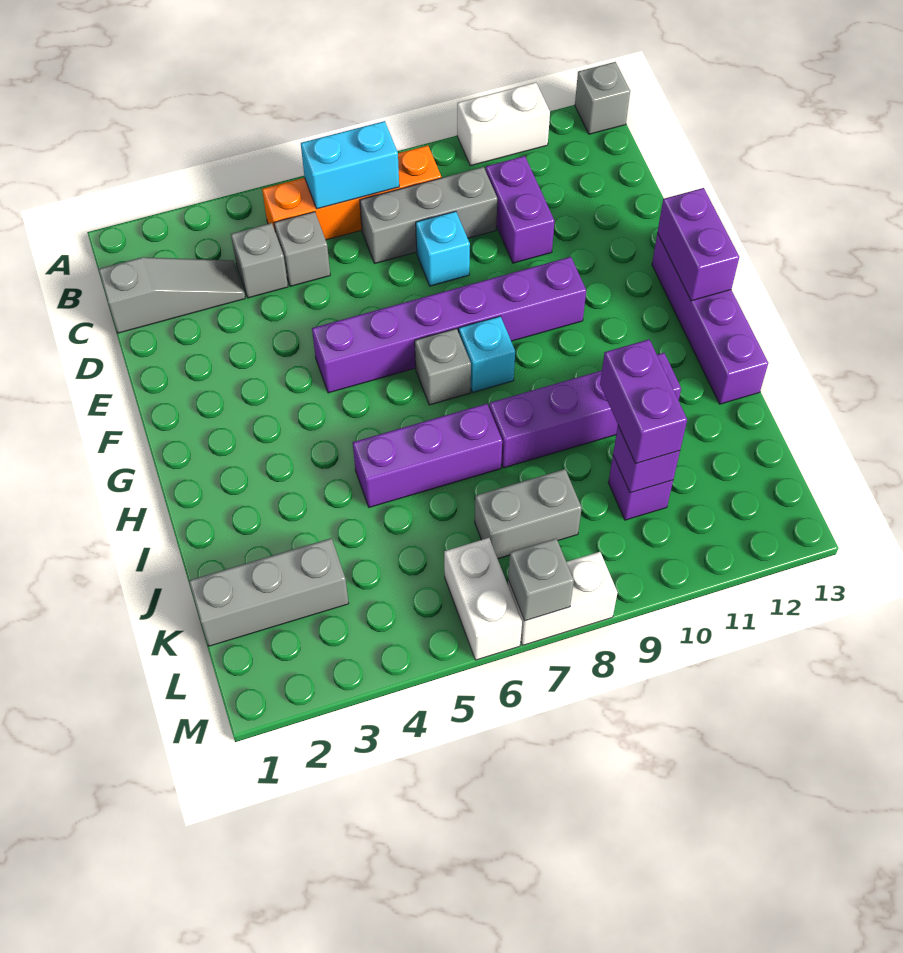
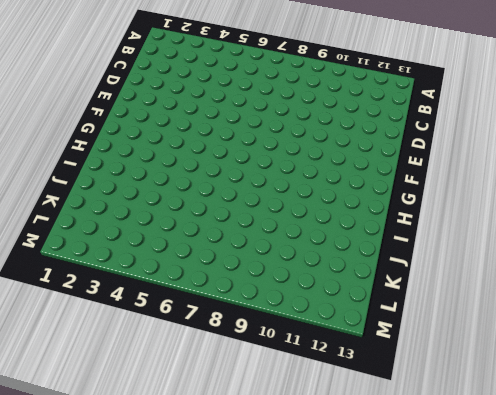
none -> white brick A10:A11 level 1
none -> grey brick A13 level 1
none -> orange brick B5:B8 level 1

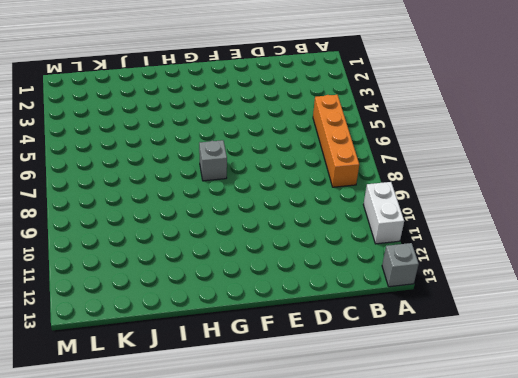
none -> grey slope C1:C3 level 1 top 1
none -> grey brick C4 level 1
none -> grey brick C5 level 1

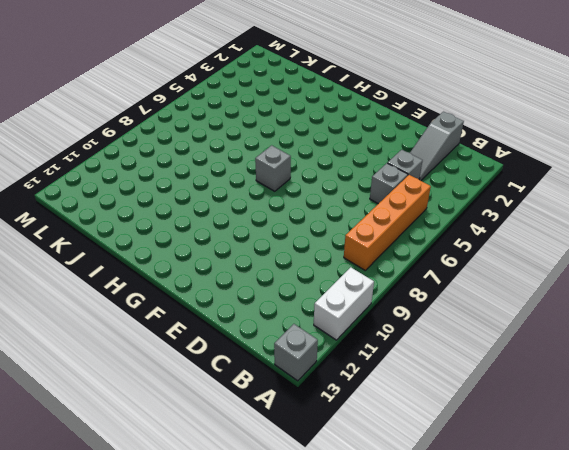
none -> grey brick C7:C9 level 1
none -> purple brick C10:D10 level 1
none -> cyan brick D8 level 1

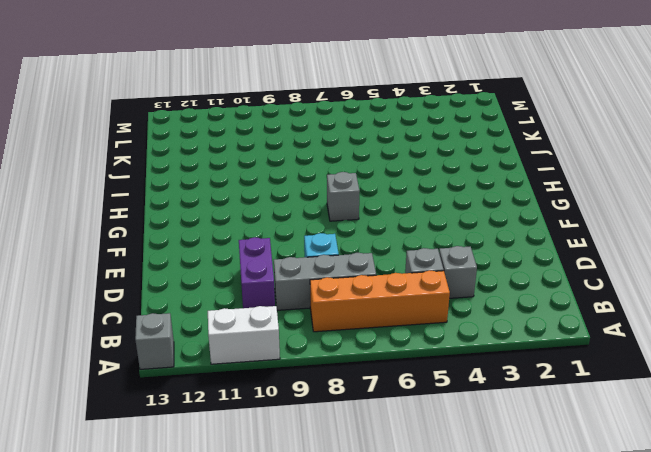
none -> grey slope C1:C3 level 1 top 1
none -> purple brick F5:F10 level 1
none -> purple brick F13:I13 level 1

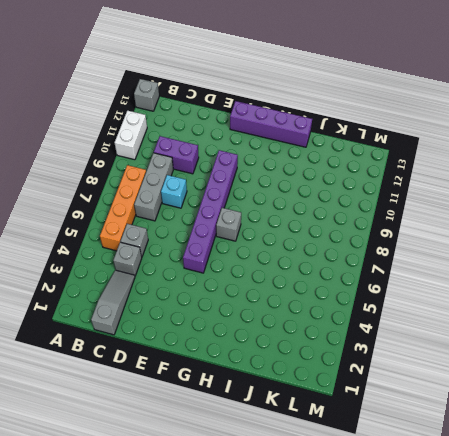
none -> cyan brick G8 level 1
none -> purple brick I5:I7 level 1
none -> purple brick I8:I11 level 1

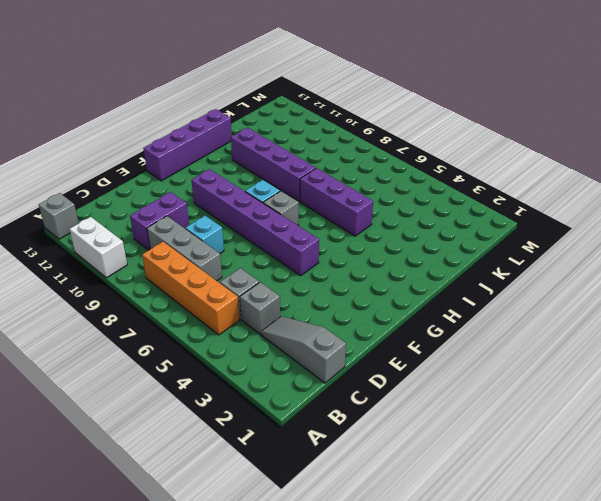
none -> grey brick K1:K3 level 1
none -> grey brick K7:K8 level 1
none -> purple brick K10 level 1

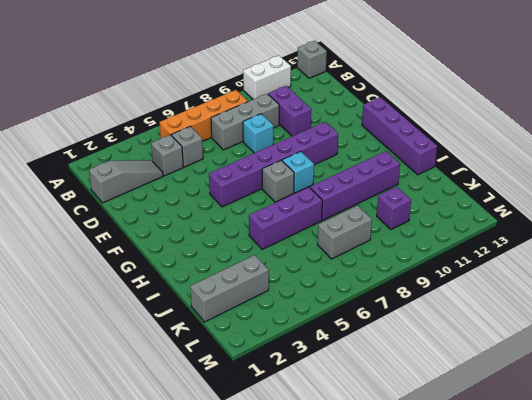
none -> white brick L6:M6 level 1
none -> white brick M7:M8 level 1
none -> cyan brick B6:B7 level 2

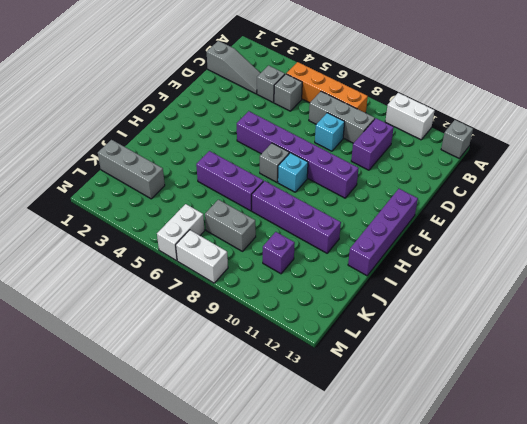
none -> cyan brick B6:B7 level 2
none -> purple brick F13:G13 level 2
none -> purple brick K10 level 2

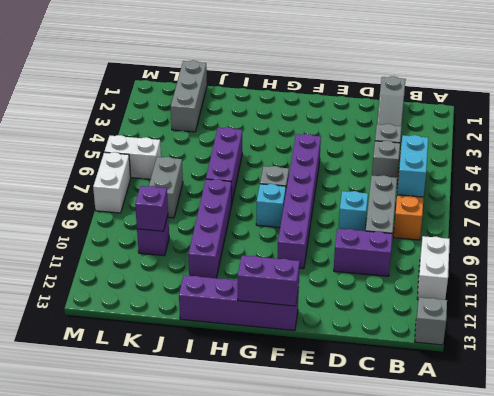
none -> grey brick M7 level 2
none -> purple brick J10:K10 level 3

